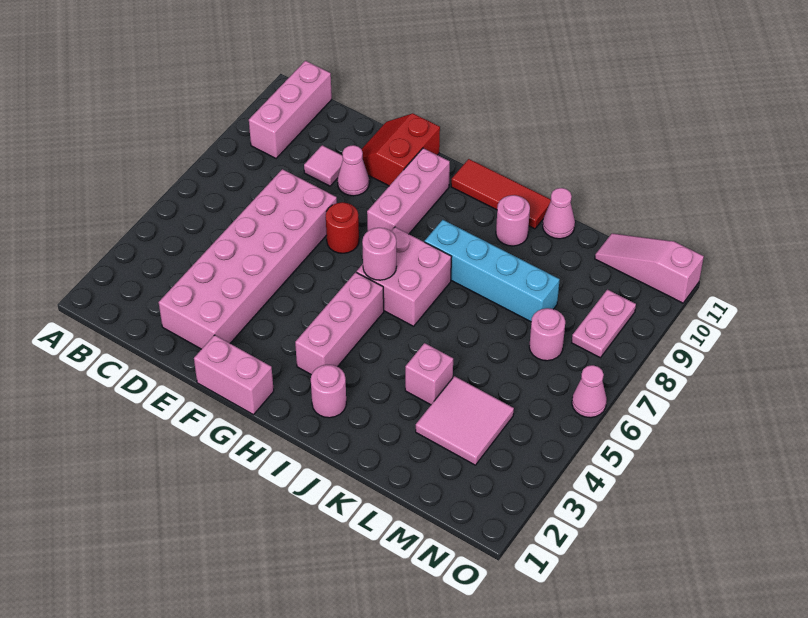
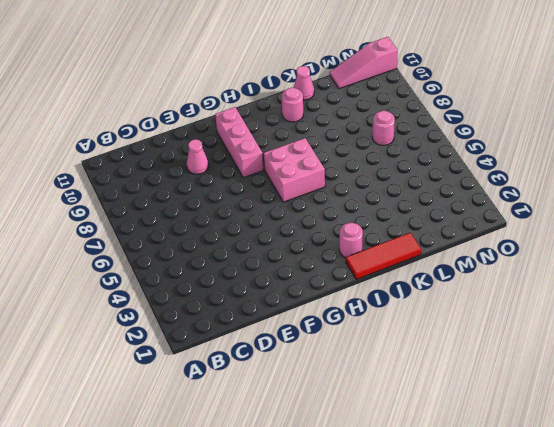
red tile I1:K1 level 1 -> red tile H11:J11 level 1
none -> pink brick B9:B11 level 1
none -> pink brick D2:E7 level 1
none -> pink tile D9 level 1

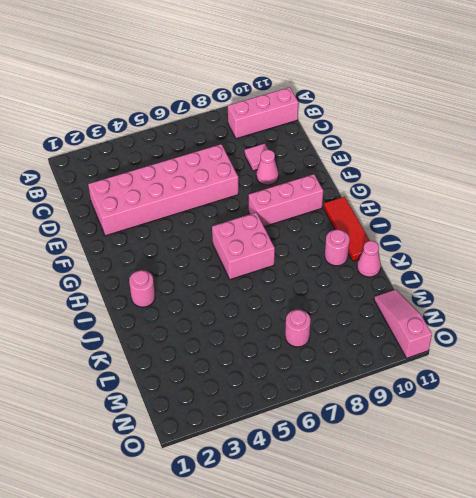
none -> red slope E10:F11 level 1 top F
none -> pink brick F1:G1 level 1
none -> red round brick F7 level 1

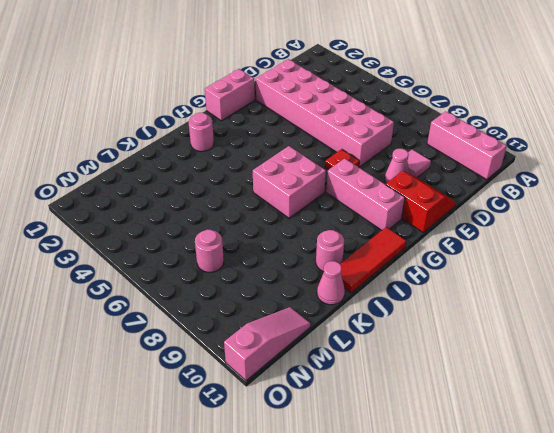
red plate F7 level 1 -> red round brick F7 level 1
none -> pink brick H3:H5 level 1
none -> cyan brick I8:L8 level 1
none -> pink brick K4 level 1

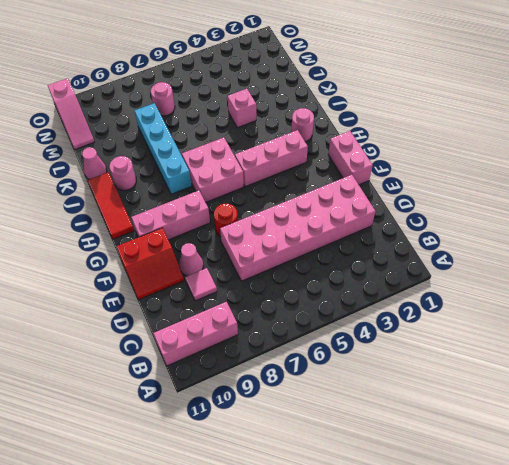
none -> pink tile L3:M4 level 1
none -> pink plate N8:N9 level 1
none -> pink cone O6 level 1

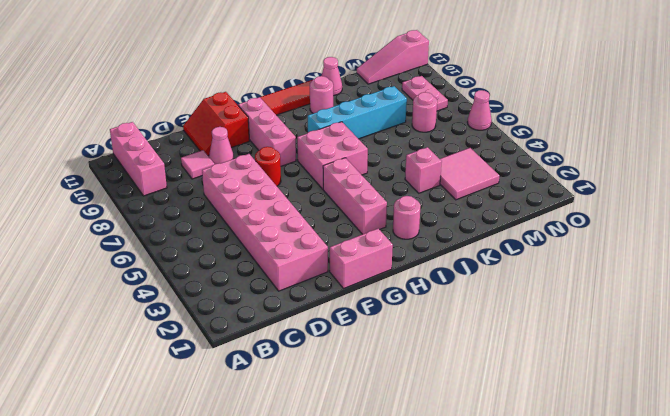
none -> pink round brick H6 level 2

